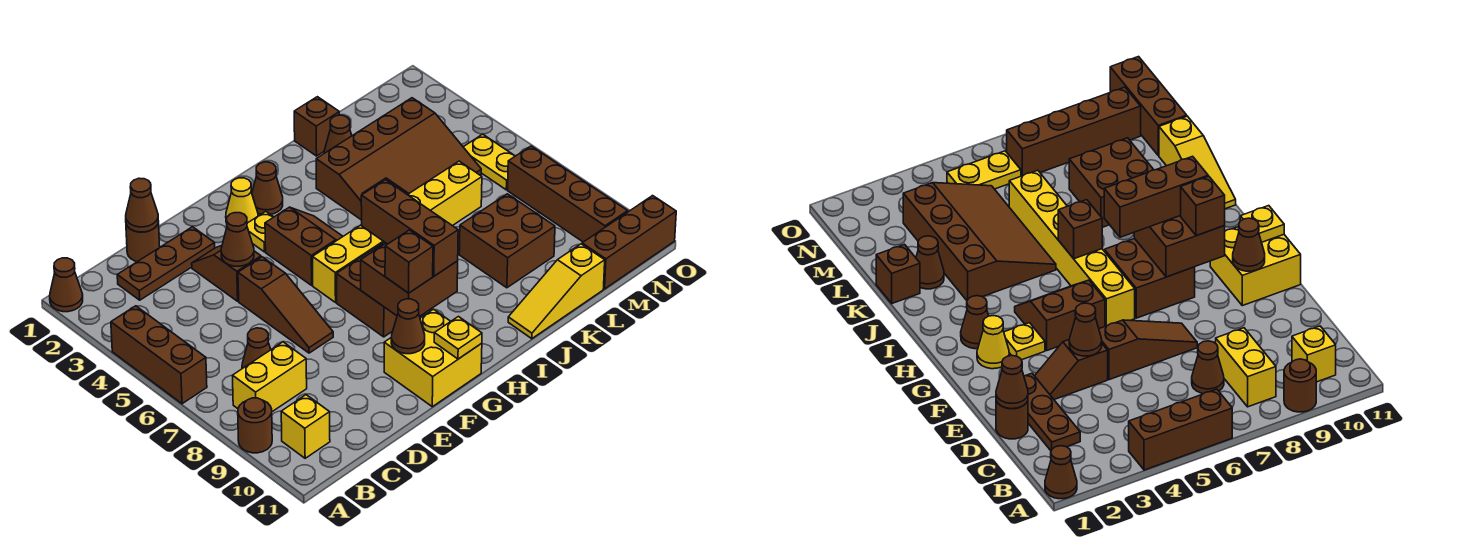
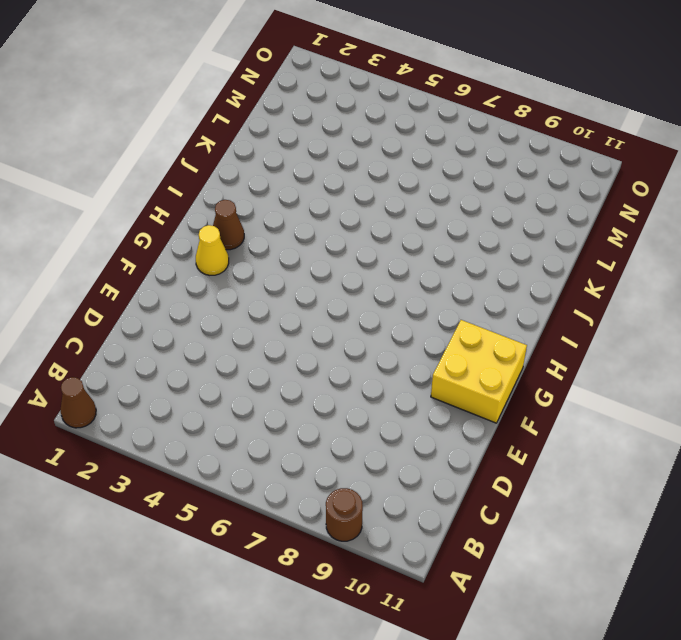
none -> brown brick A4:A6 level 1
none -> yellow brick B8:C8 level 1
none -> yellow brick B10 level 1
none -> brown plate C2:E2 level 1

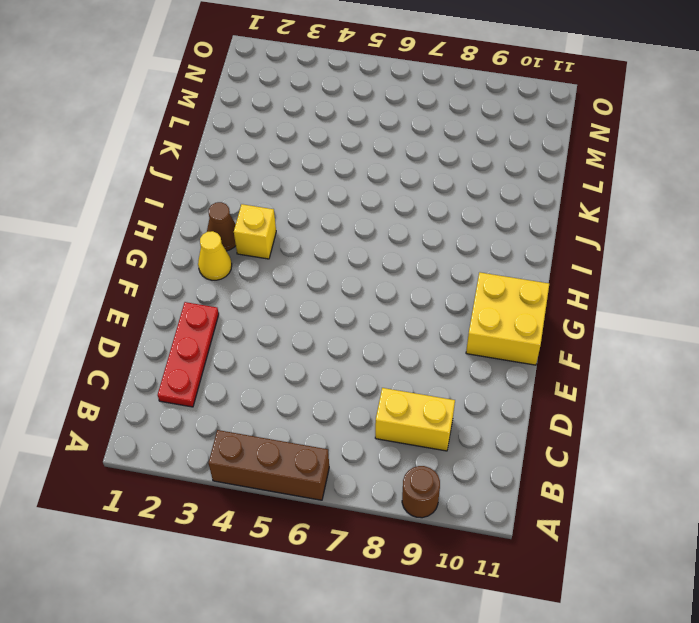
red plate C2:E2 level 1 -> brown plate C2:E2 level 1
yellow brick C8:C9 level 1 -> yellow brick B8:C8 level 1
yellow brick H3 level 1 -> yellow brick B10 level 1
none -> brown cone A1 level 1
none -> brown cone C7 level 1
none -> brown round brick D1 level 1
none -> brown slope E3:E4 level 1 top 4

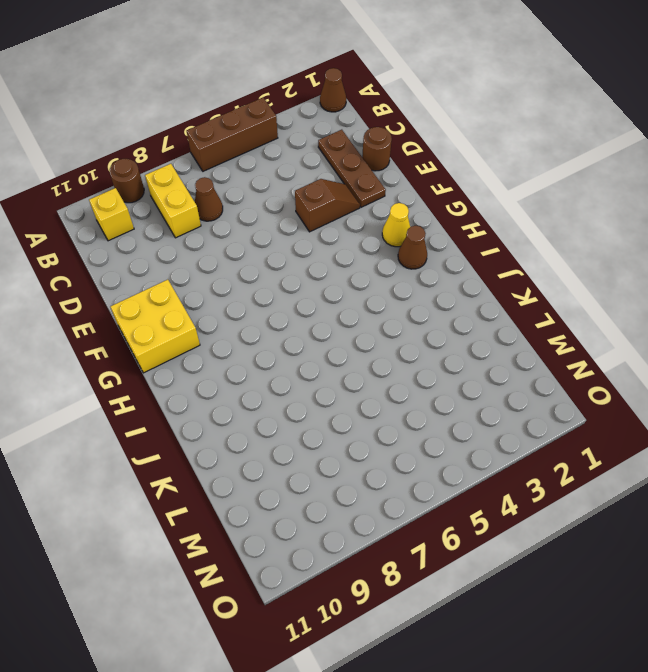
none -> brown slope E5:E7 level 1 top 5
none -> yellow plate G3 level 1
none -> brown slope G4:H5 level 1 top G
none -> yellow brick G6:L6 level 1

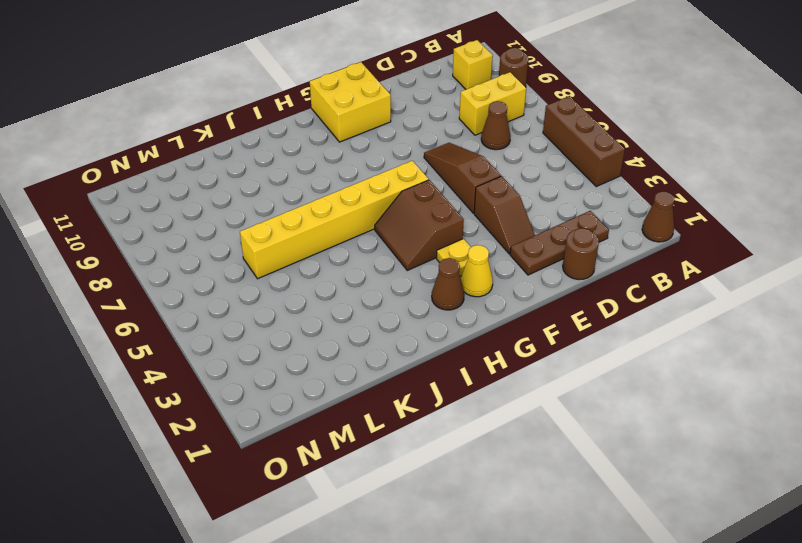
none -> brown brick G7:H8 level 1
none -> brown slope J3:M5 level 1 top 3
none -> yellow slope J11:L11 level 1 top L
none -> brown brick K1 level 1

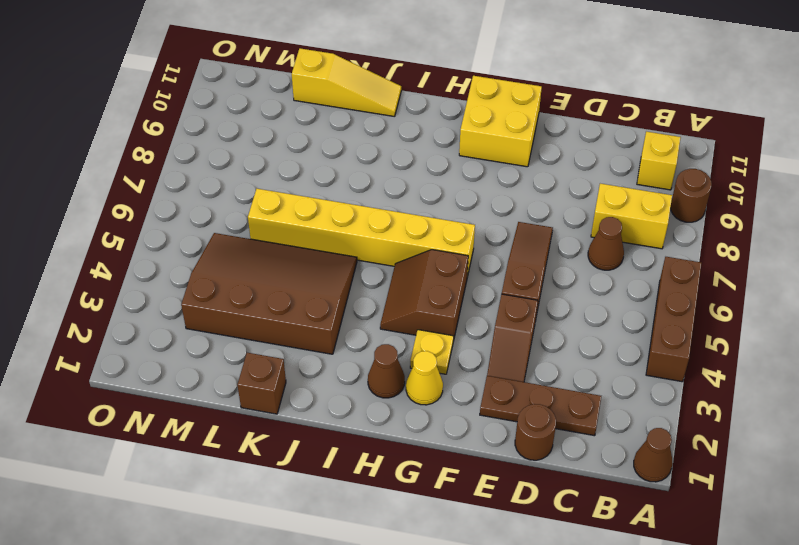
none -> brown brick G7:H8 level 1
none -> brown cone K2 level 1
none -> brown brick K8:L9 level 1
none -> brown brick M11:O11 level 1

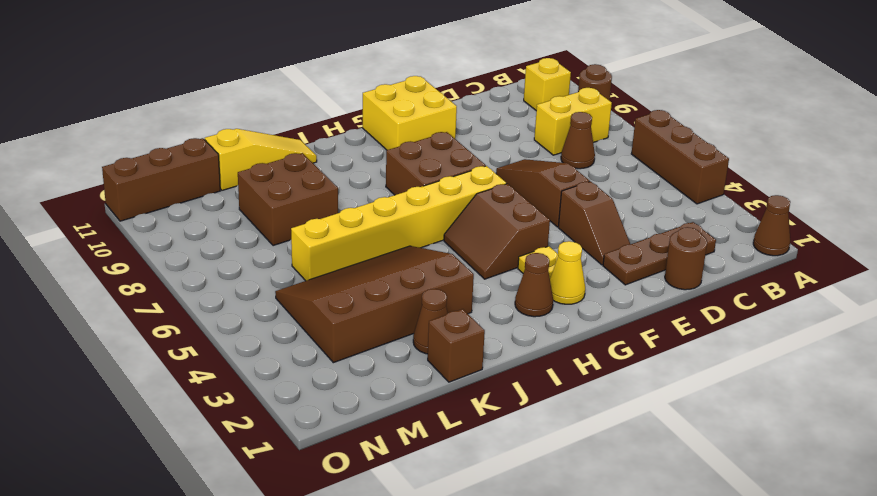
none -> yellow plate N5:N6 level 1
none -> brown brick N7:N10 level 1
none -> brown cone D1 level 2
none -> brown cone E4 level 2

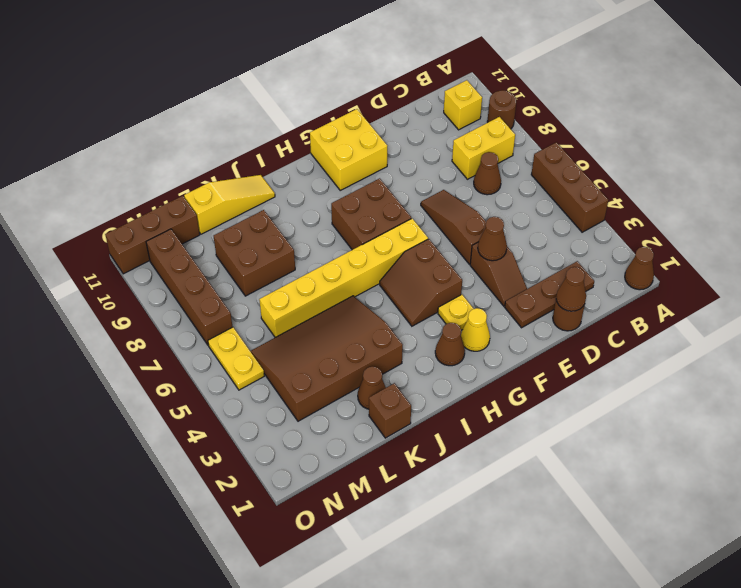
none -> brown cone F10 level 2
none -> brown brick G8:H9 level 2
none -> yellow plate G11 level 2
none -> brown brick I6 level 2

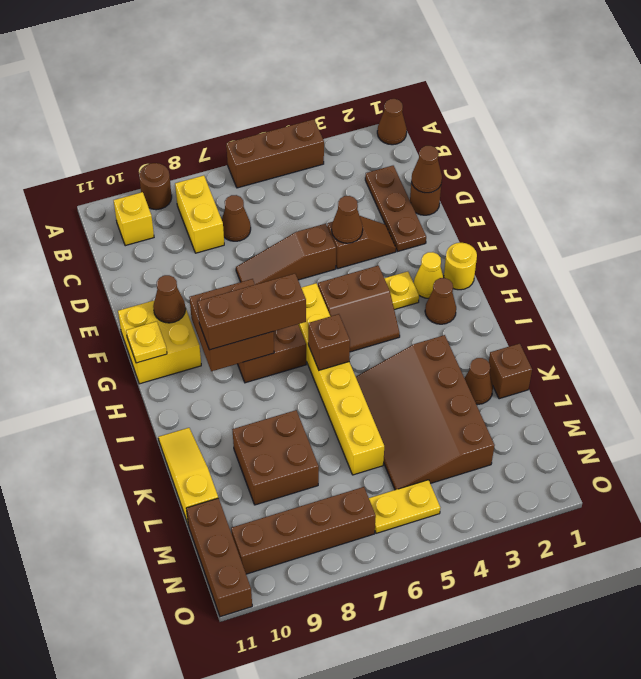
yellow round brick G1 level 1 -> none
none -> brown brick G9 level 3

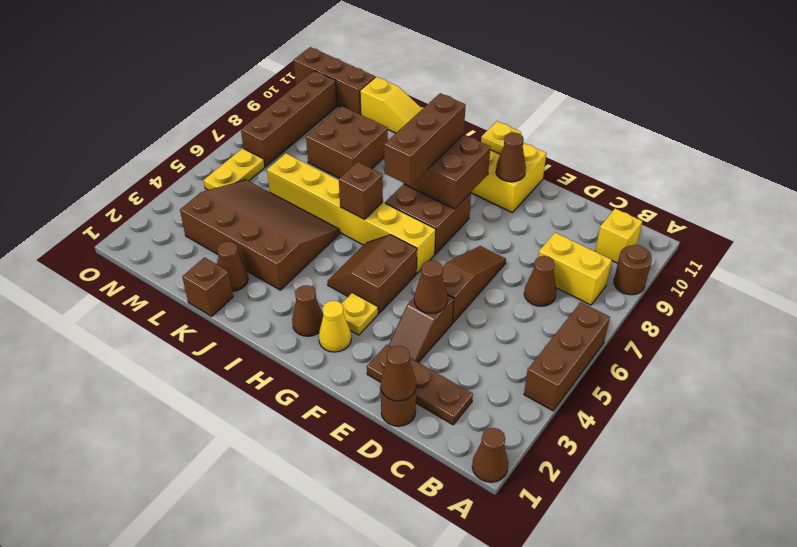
none -> brown brick G9 level 3

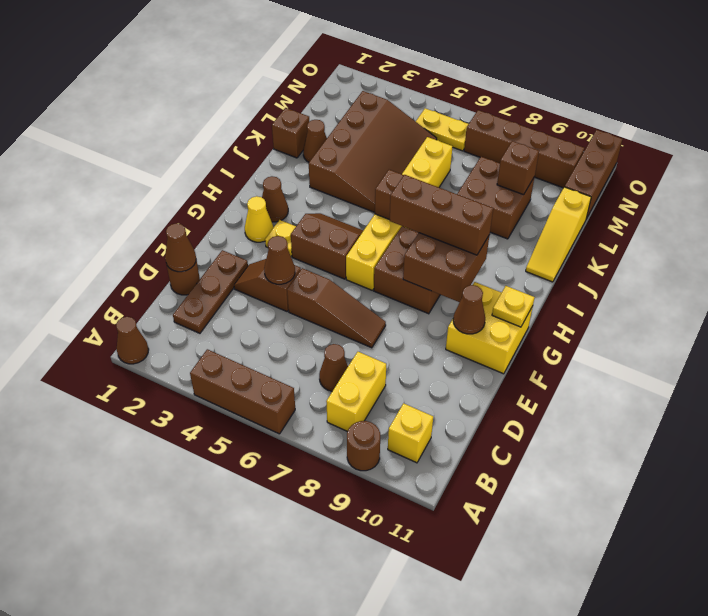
brown brick L9 level 2 -> brown brick G9 level 3

